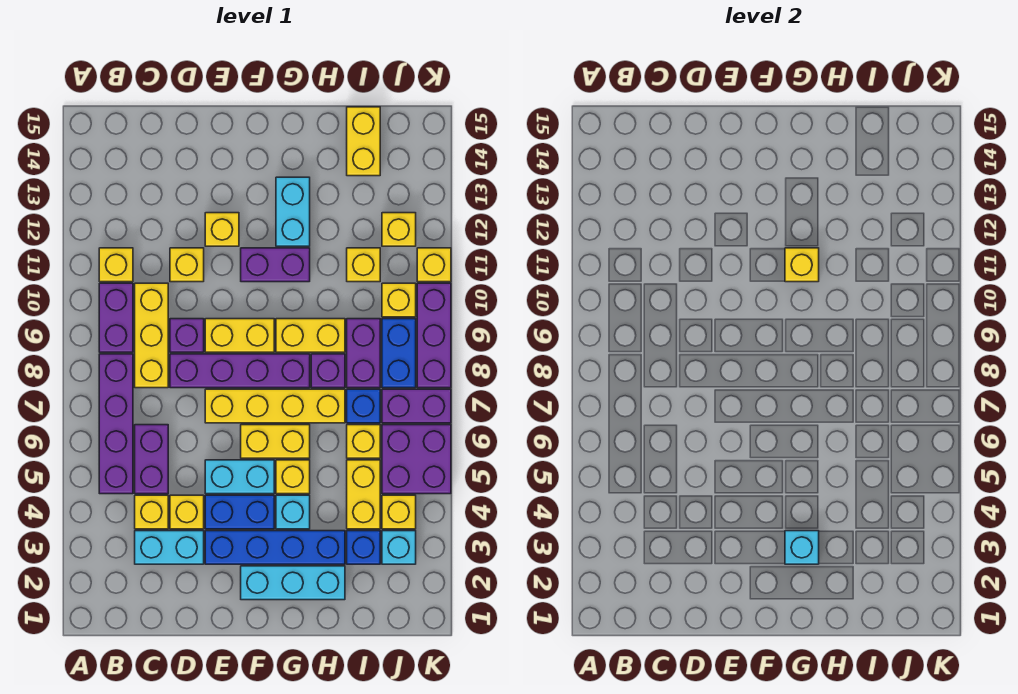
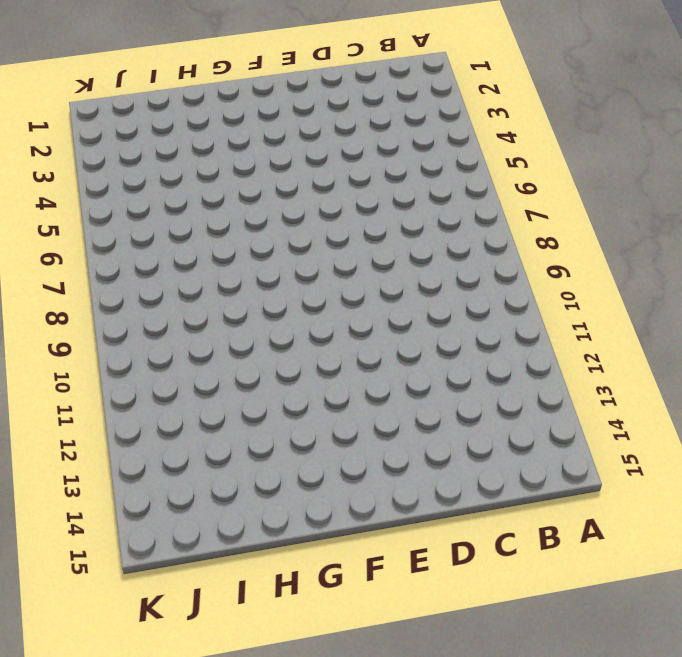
none -> purple brick B5:B8 level 1
none -> purple brick B9:B10 level 1
none -> yellow brick B11 level 1
none -> cyan brick C3:D3 level 1

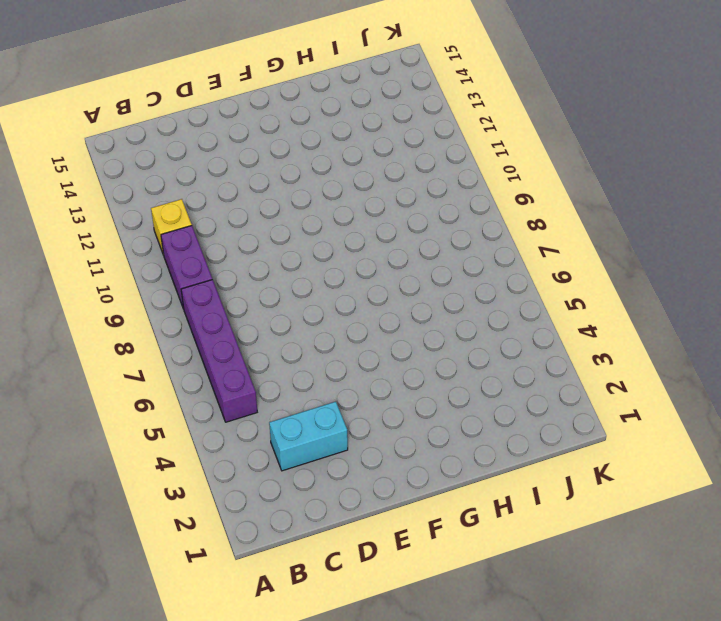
none -> yellow brick C4 level 1
none -> purple brick C5:C6 level 1
none -> yellow brick C8:C10 level 1
none -> yellow brick D4 level 1

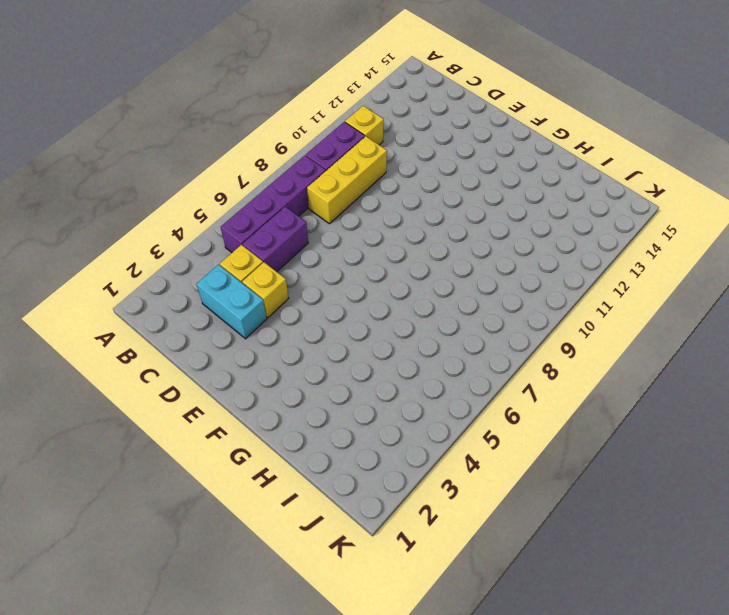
none -> purple brick D8:G8 level 1
none -> purple brick D9 level 1
none -> yellow brick D11 level 1
none -> blue brick E3:H3 level 1

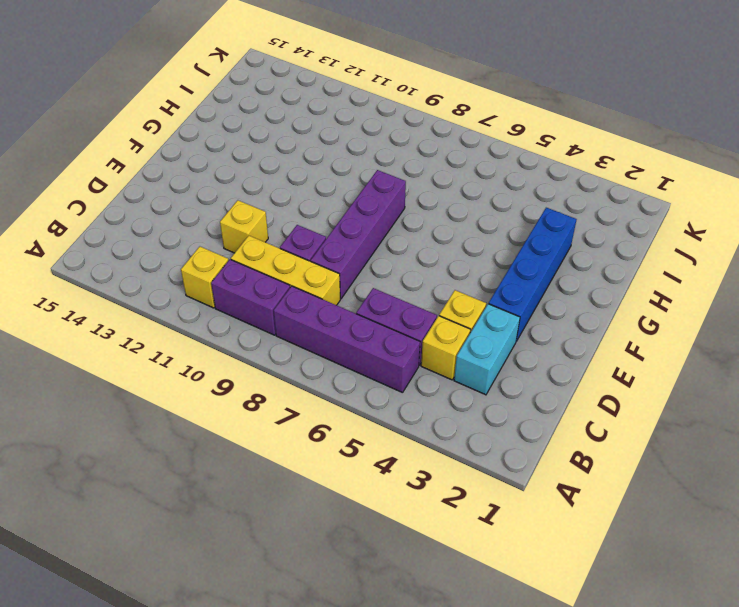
none -> blue brick E4:F4 level 1
none -> cyan brick E5:F5 level 1
none -> yellow brick E7:H7 level 1
none -> yellow brick E9:F9 level 1

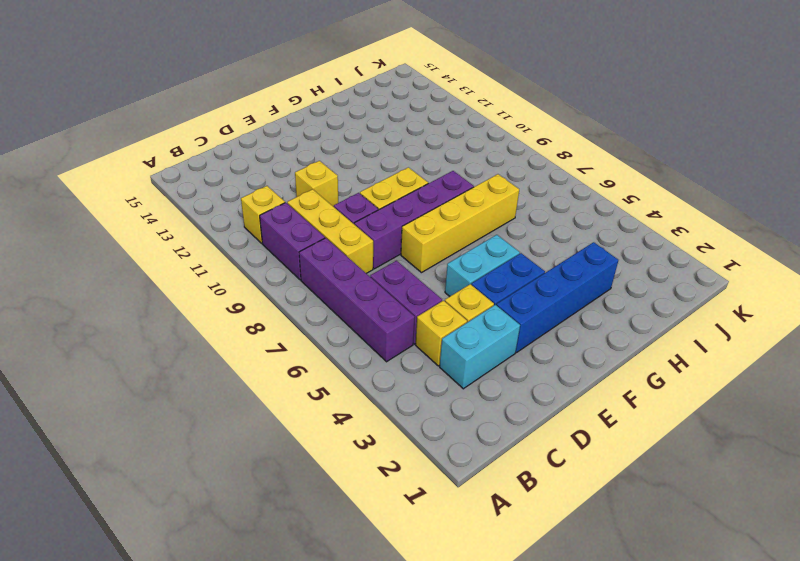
none -> yellow brick E12 level 1
none -> cyan brick F2:H2 level 1
none -> yellow brick F6:G6 level 1
none -> purple brick F11:G11 level 1

